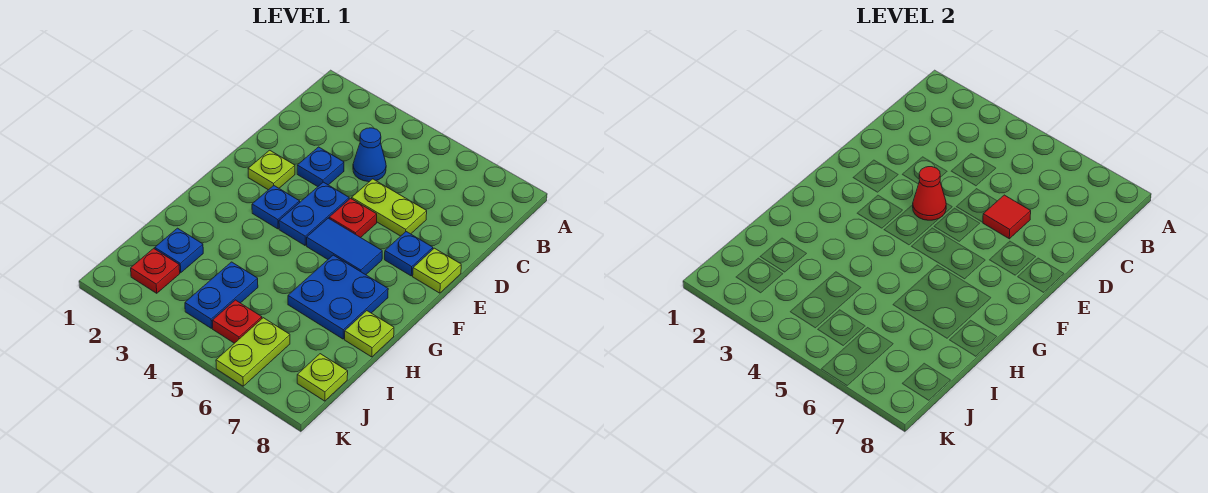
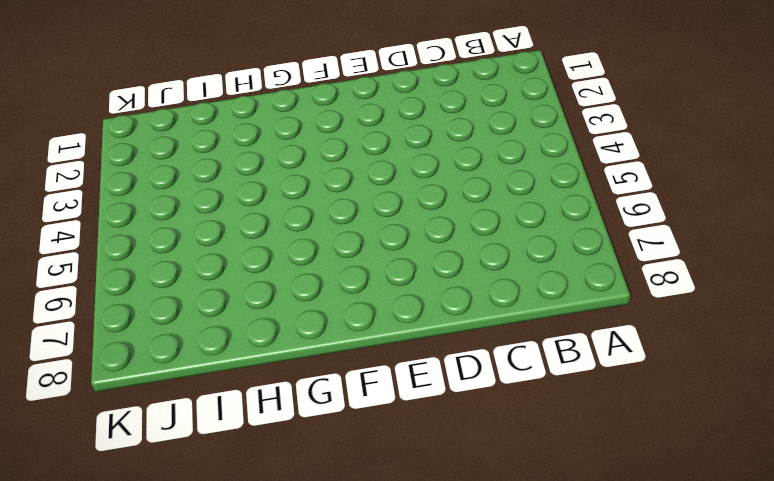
none -> blue cone C4 level 1
none -> blue plate D3 level 1
none -> lime plate D5:D6 level 1

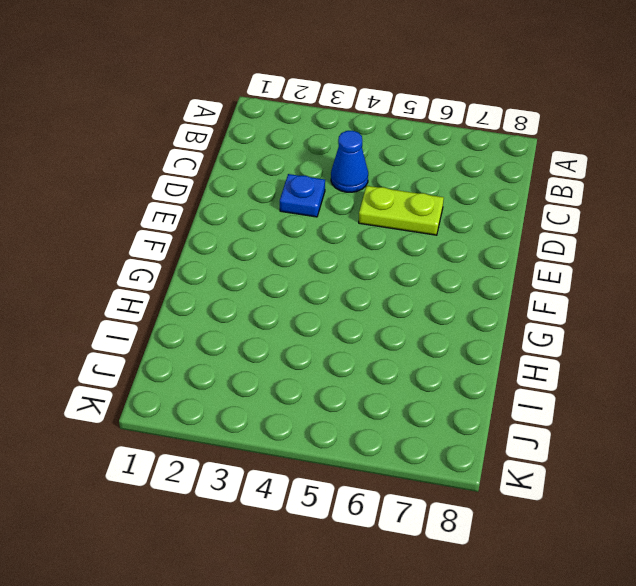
none -> lime plate E2 level 1
none -> blue plate E4:F4 level 1
none -> red plate E5 level 1

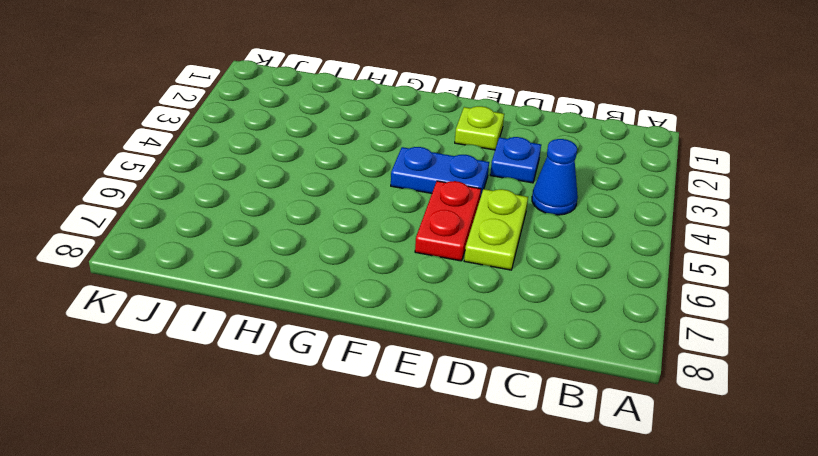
red plate E5:E6 level 1 -> red plate E5 level 1
none -> blue plate E7 level 1
none -> lime plate E8 level 1
none -> blue plate F3 level 1

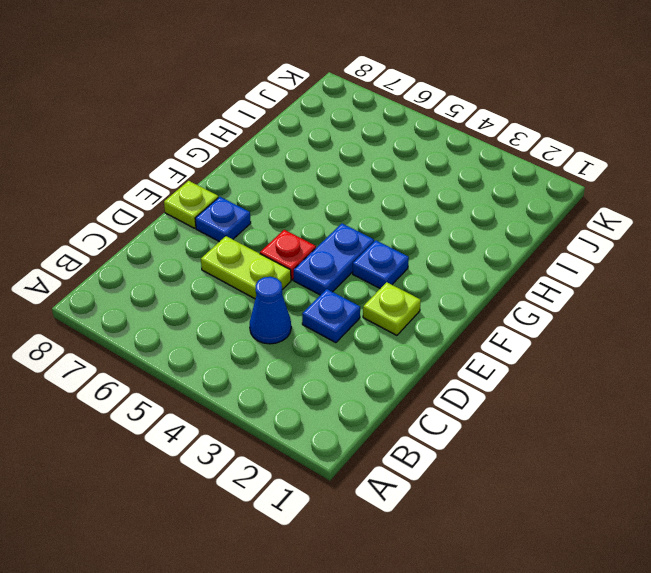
none -> blue tile F5:F6 level 1
none -> blue plate G6:H7 level 1
none -> lime plate H8 level 1

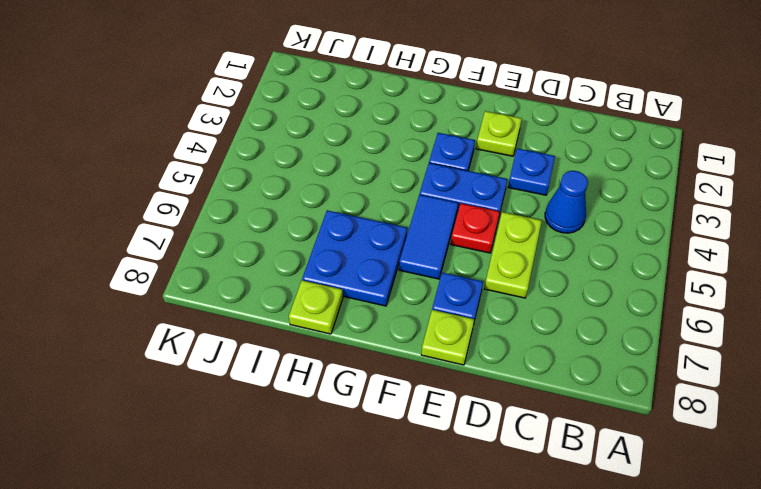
none -> blue plate I2 level 1
none -> blue plate I4:J4 level 1
none -> red plate J2 level 1

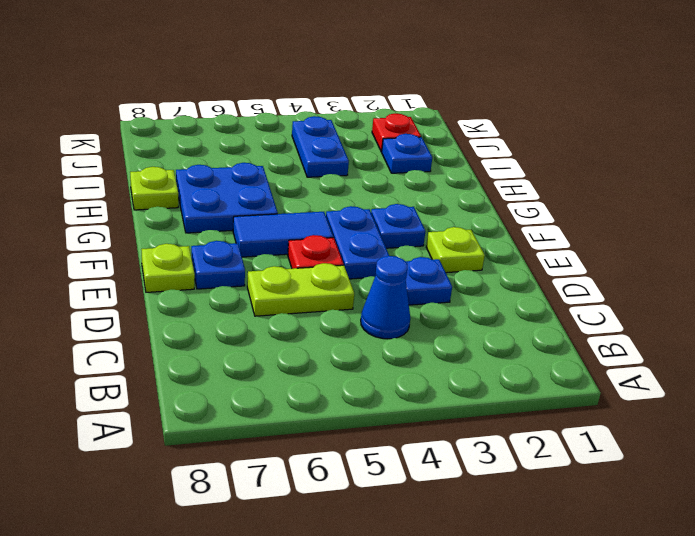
none -> red plate J5 level 1
none -> lime plate J6:K6 level 1
none -> lime plate J8 level 1

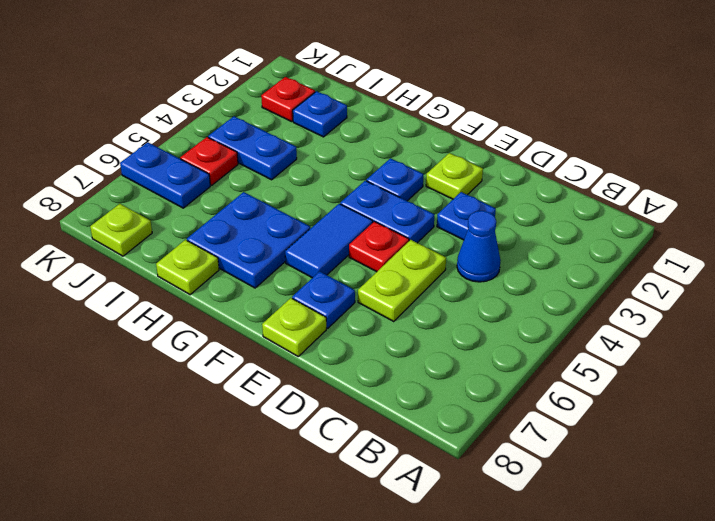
blue plate J6:K6 level 1 -> lime plate J6:K6 level 1
none -> red tile D6 level 2
none -> red cone E4 level 2

